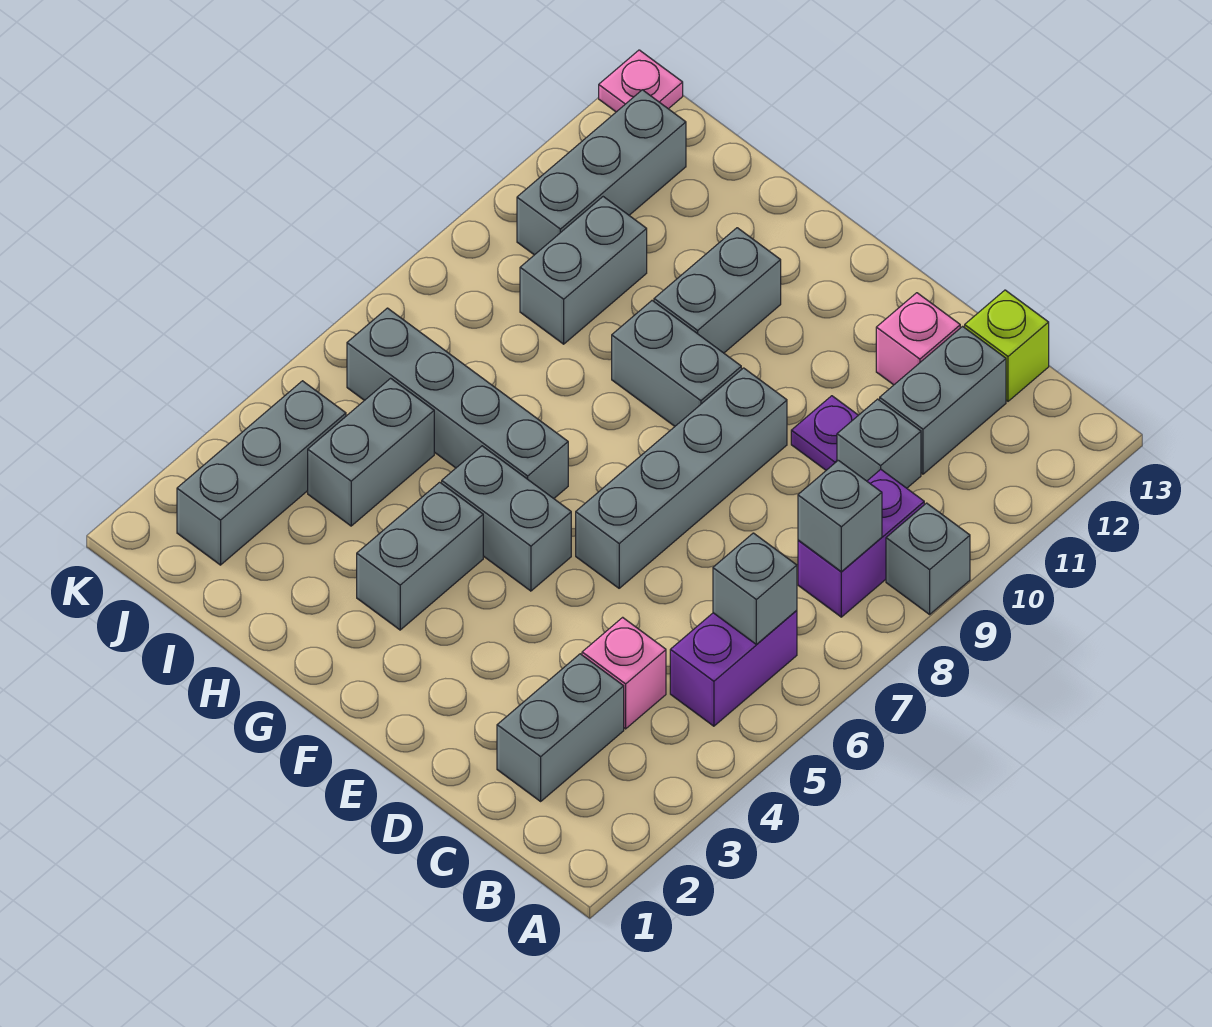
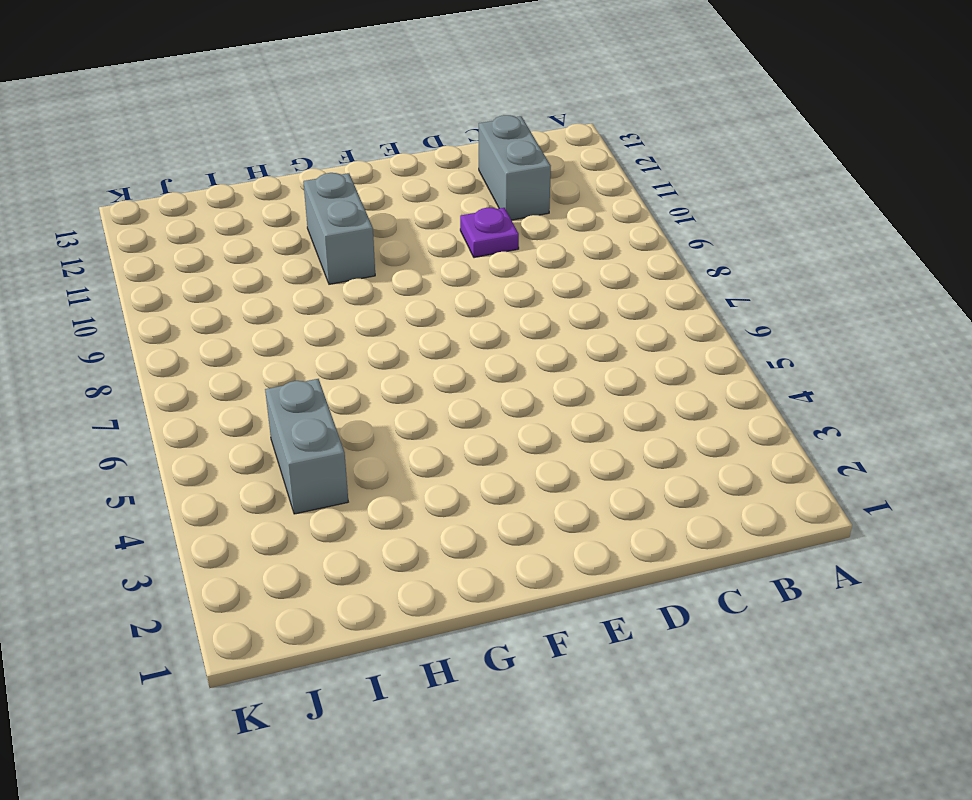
none -> grey brick A9 level 1
none -> purple brick B5:B6 level 1
none -> purple brick B8:B9 level 1

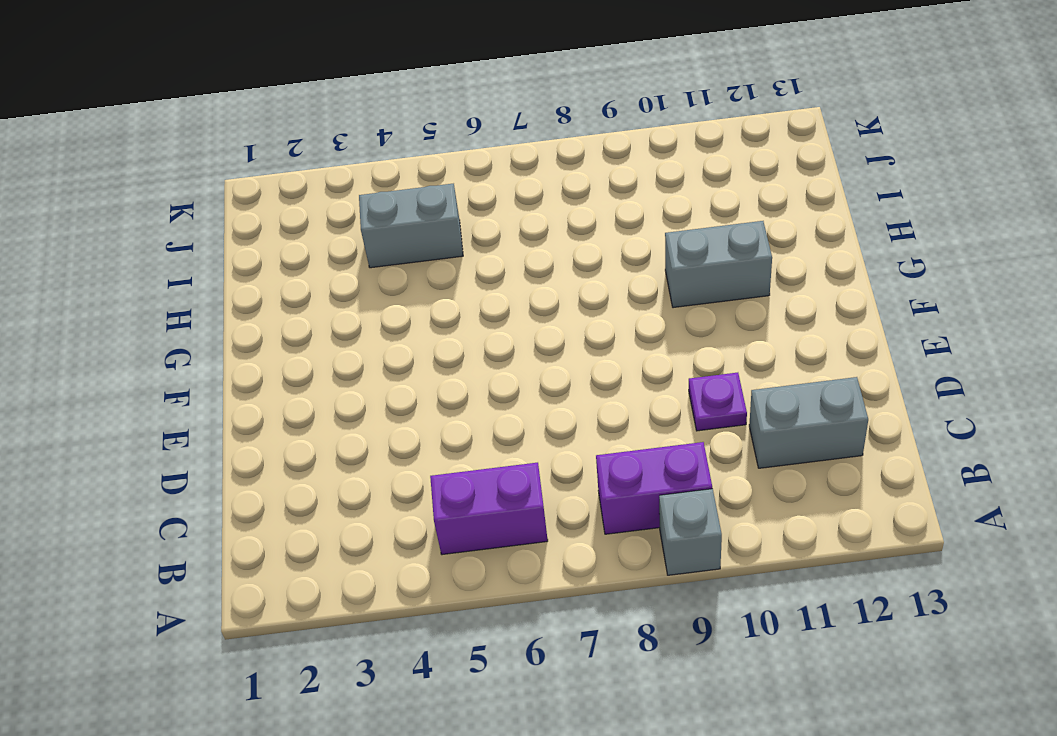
none -> grey brick C2:C3 level 1
none -> pink brick C4 level 1
none -> grey brick C10 level 1

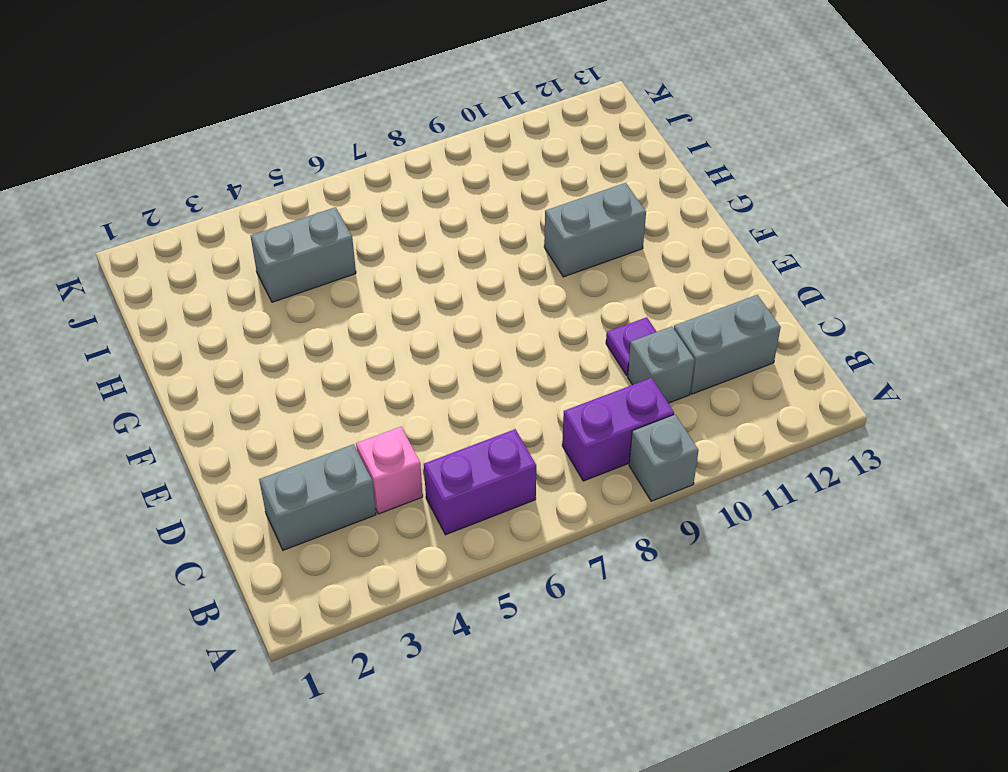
none -> lime brick C13 level 1
none -> pink brick D12 level 1
none -> grey brick E6:E9 level 1

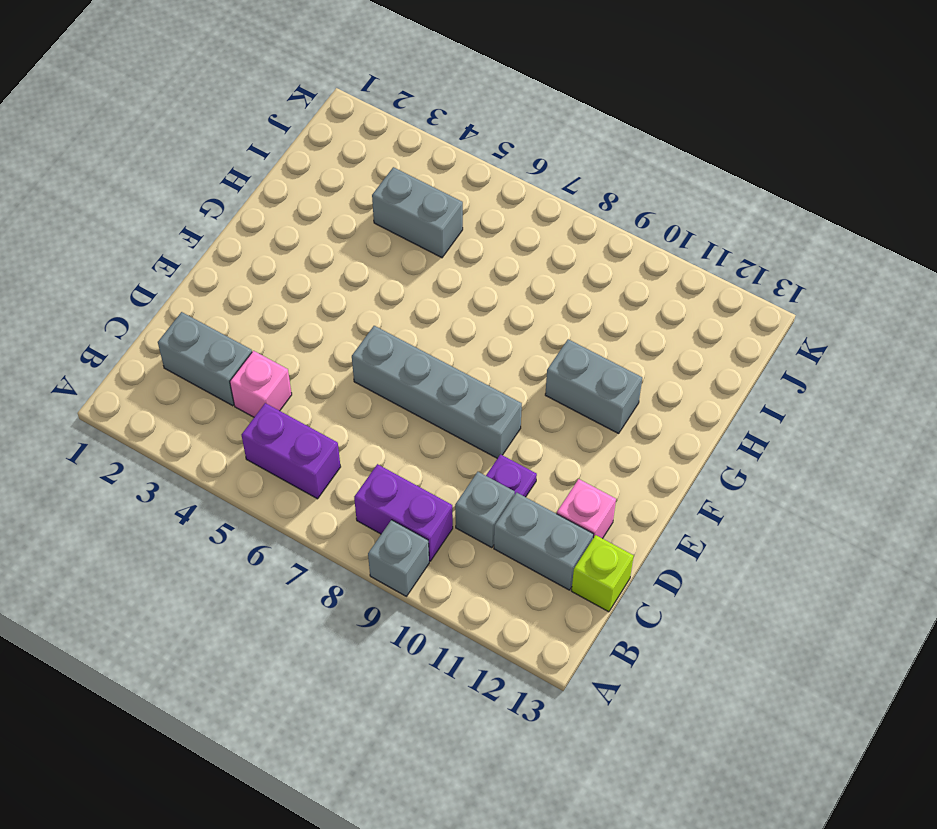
none -> grey brick F5:G5 level 1
none -> grey brick F9:G9 level 1
none -> grey brick G3:G4 level 1

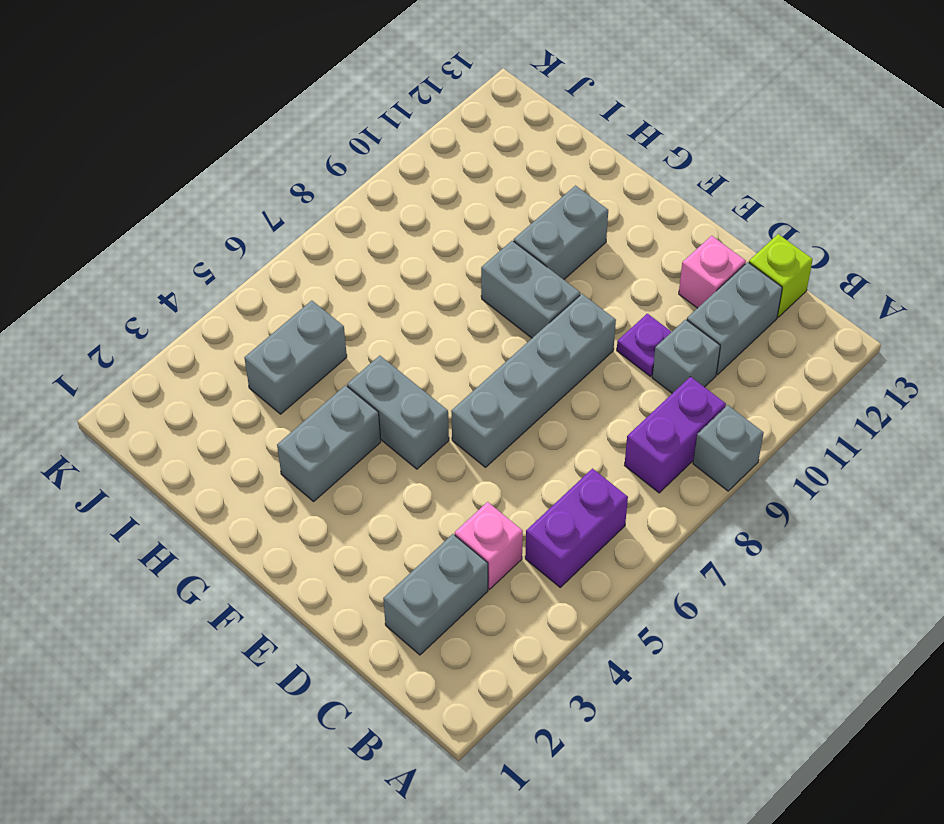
none -> grey brick G6:J6 level 1
none -> grey brick I9:I10 level 1
none -> grey brick J2:J4 level 1

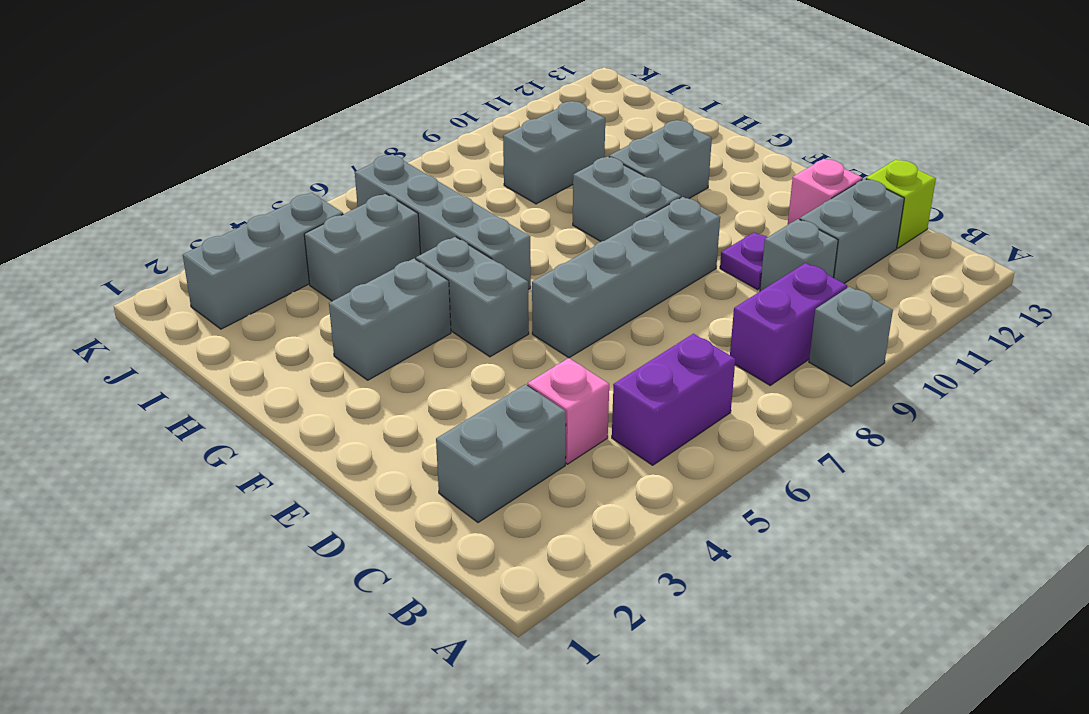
none -> grey brick J10:J12 level 1
none -> pink plate K13 level 1
none -> grey brick B6 level 2

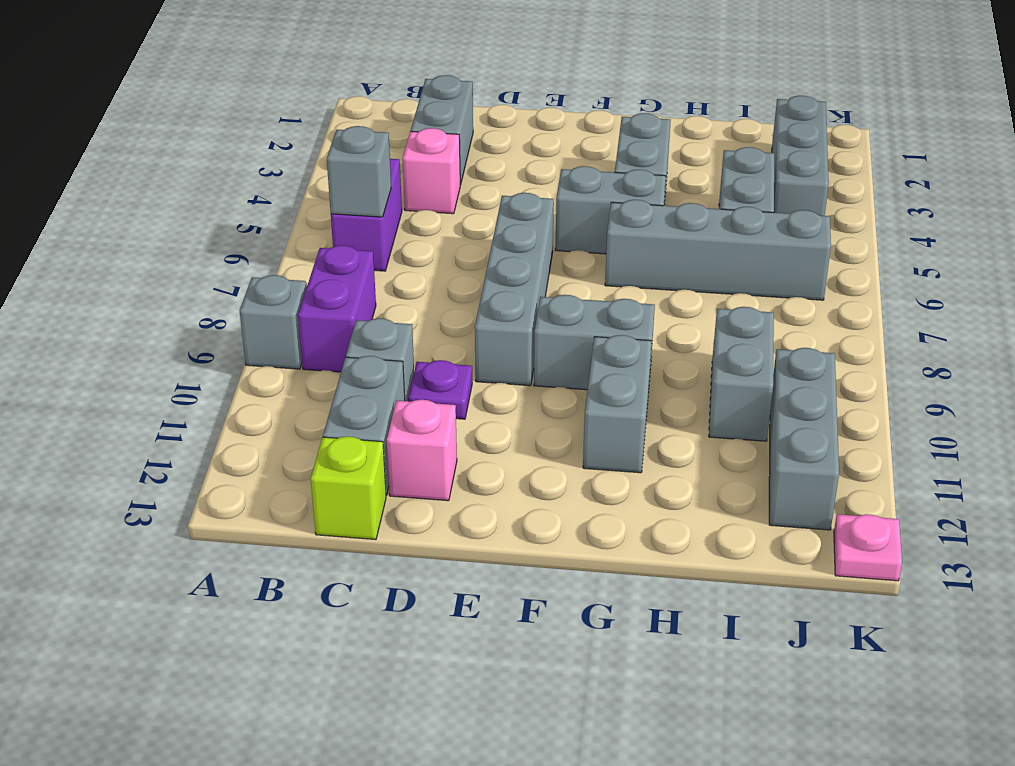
none -> grey brick B8 level 2

